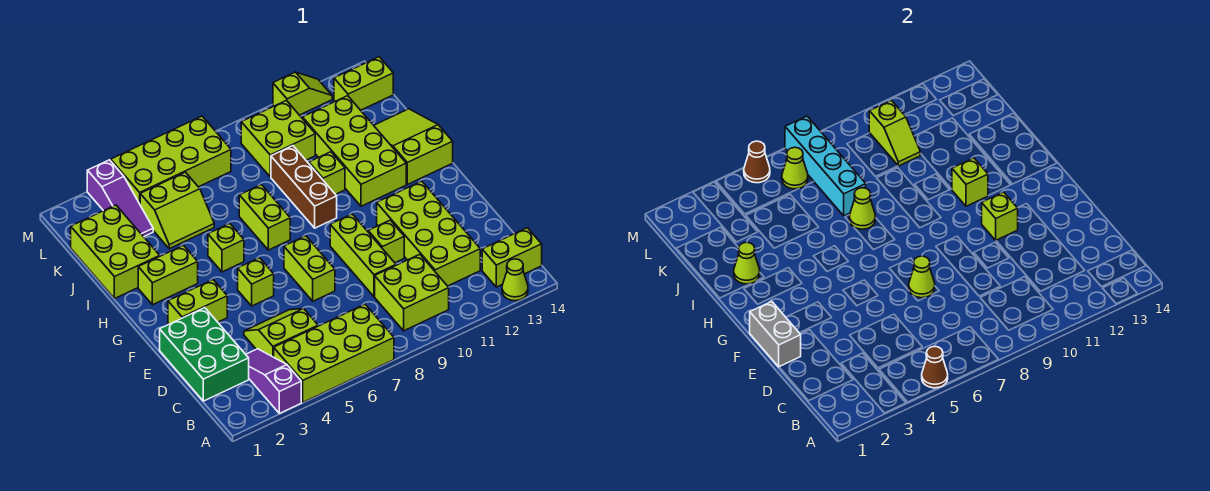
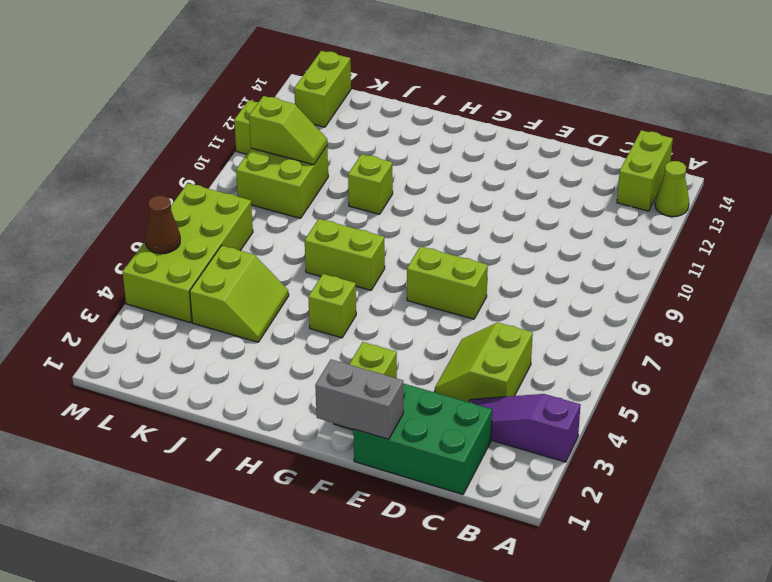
none -> lime brick A4:B7 level 1
none -> lime brick B9:C10 level 1
none -> lime brick C11:F12 level 1
none -> lime brick D9:F9 level 1

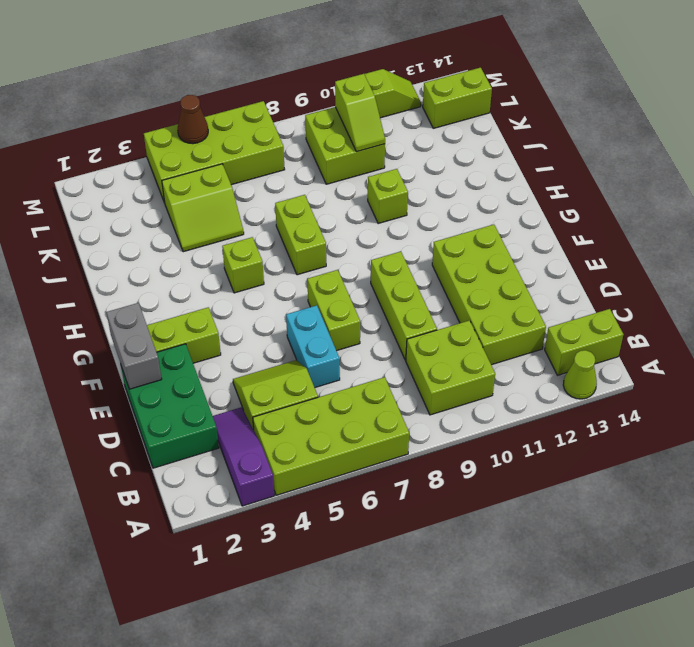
cyan brick D6:E6 level 1 -> none
none -> lime brick E10 level 1
none -> lime brick F5 level 1
none -> lime brick H2:H3 level 1
none -> brown brick H9:J9 level 1

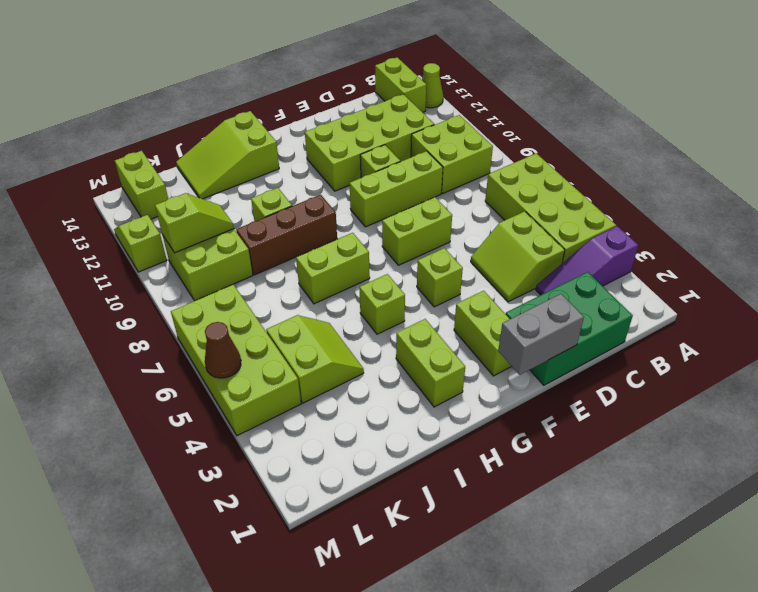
none -> lime brick H11:K12 level 1
none -> lime brick I1:K2 level 1
none -> purple slope K3:M3 level 1 top M
none -> brown cone A5 level 2

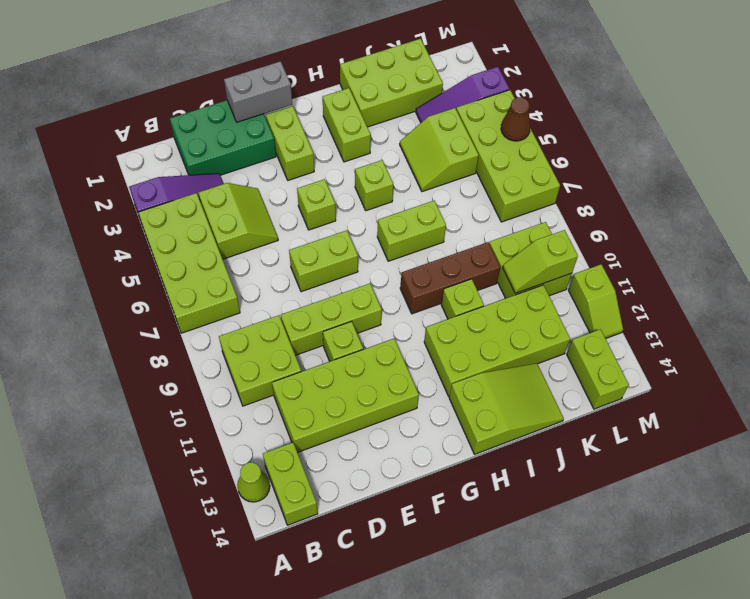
none -> brown cone A5 level 2
none -> lime cone E7 level 2
none -> lime brick F11 level 2
none -> lime brick H11 level 2

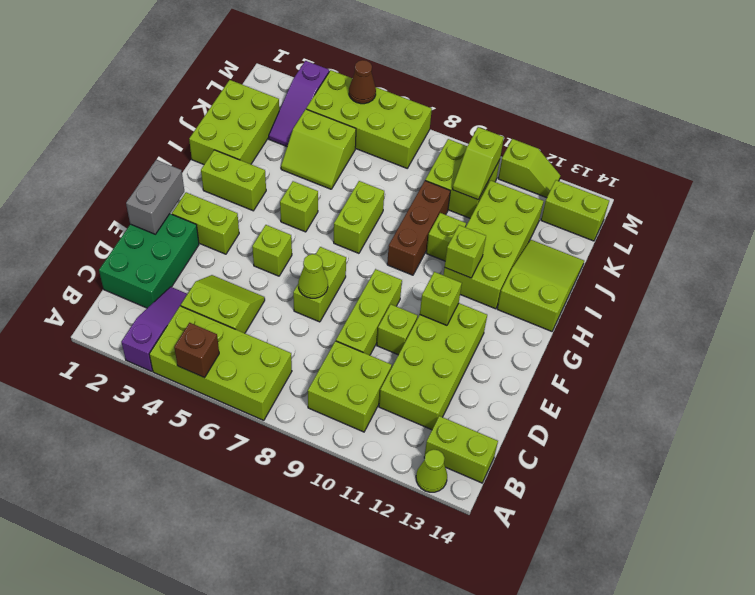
brown brick A5 level 2 -> brown cone A5 level 2
none -> lime cone I2 level 2
none -> lime cone I7 level 2
none -> cyan brick J7:M7 level 2
none -> lime cone L6 level 2

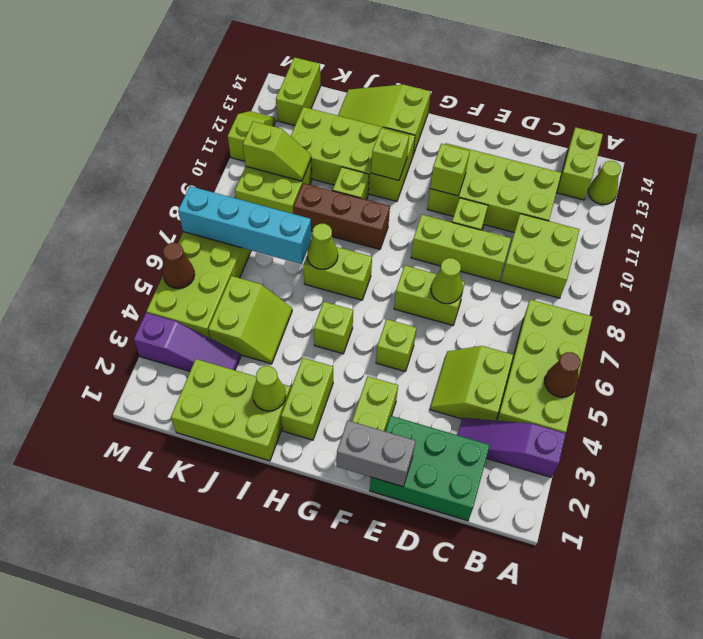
none -> lime cone L6 level 2

